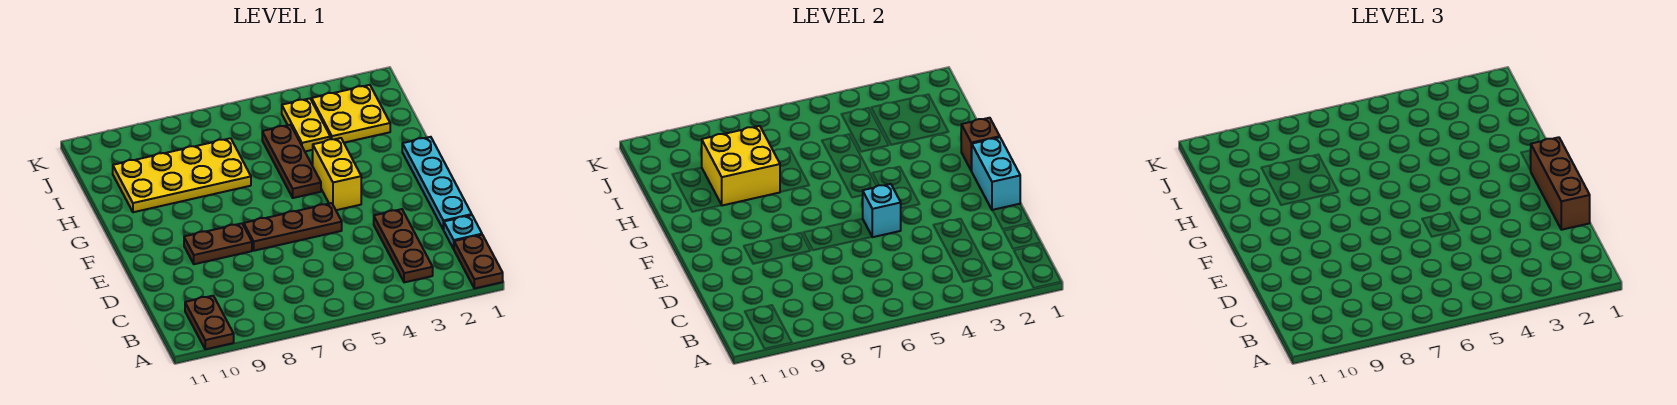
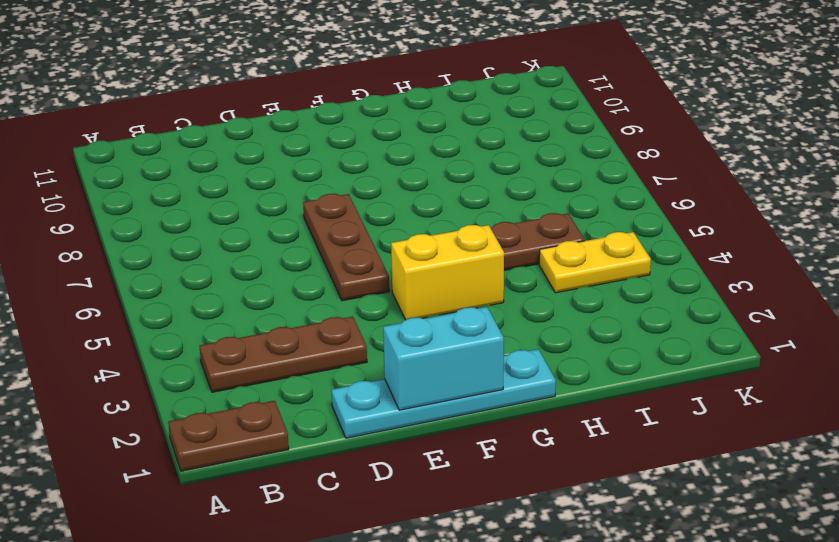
none -> brown plate A10:B10 level 1
none -> cyan plate C1 level 1
none -> brown plate E8:E9 level 1

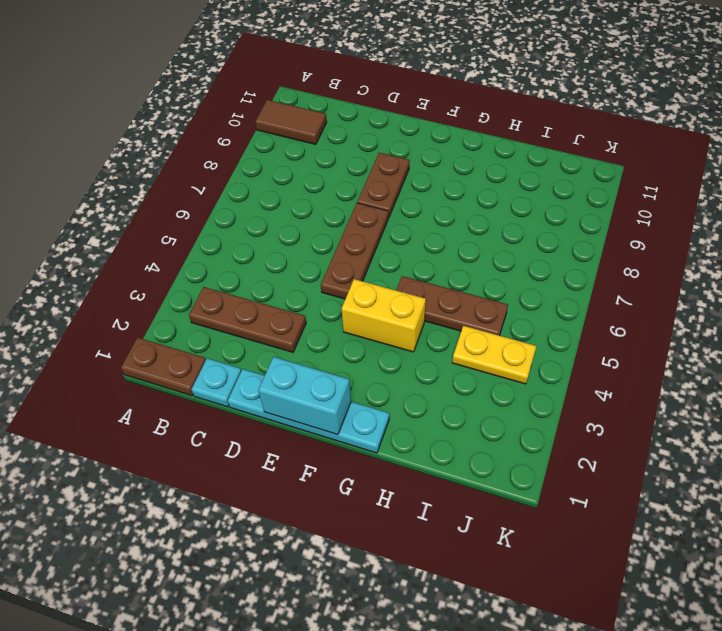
brown tile A10:B10 level 1 -> brown plate A10:B10 level 1
none -> yellow plate H7:I10 level 1
none -> yellow plate I2:J3 level 1
none -> cyan brick E5 level 2

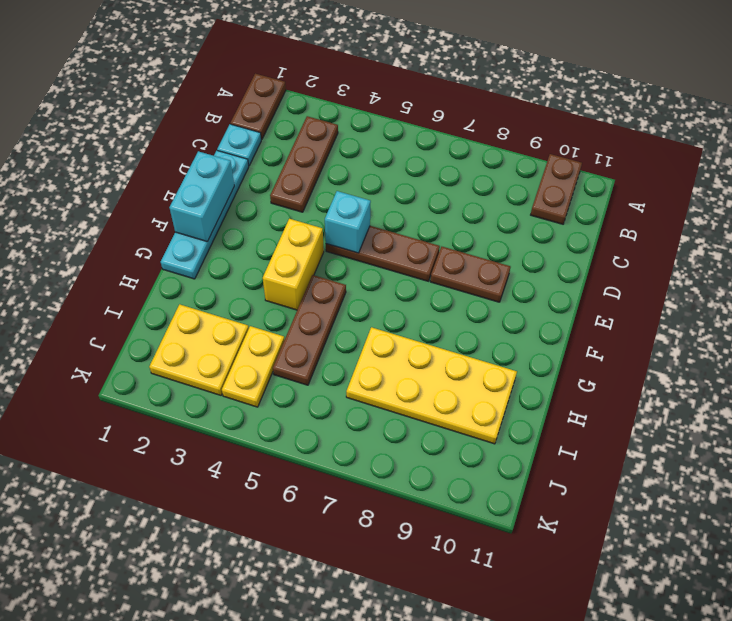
none -> brown brick G1 level 2
none -> yellow brick H8:I9 level 2
none -> brown brick D1:F1 level 3

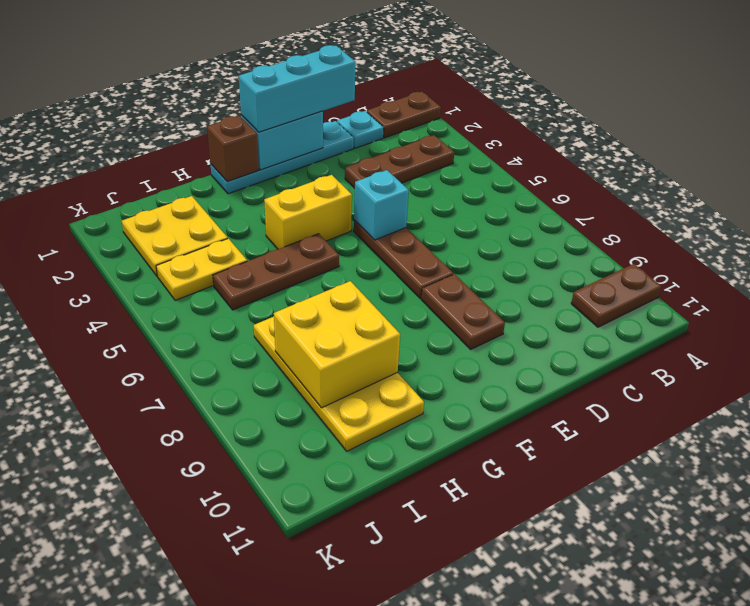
cyan brick D1:F1 level 3 -> brown brick D1:F1 level 3

